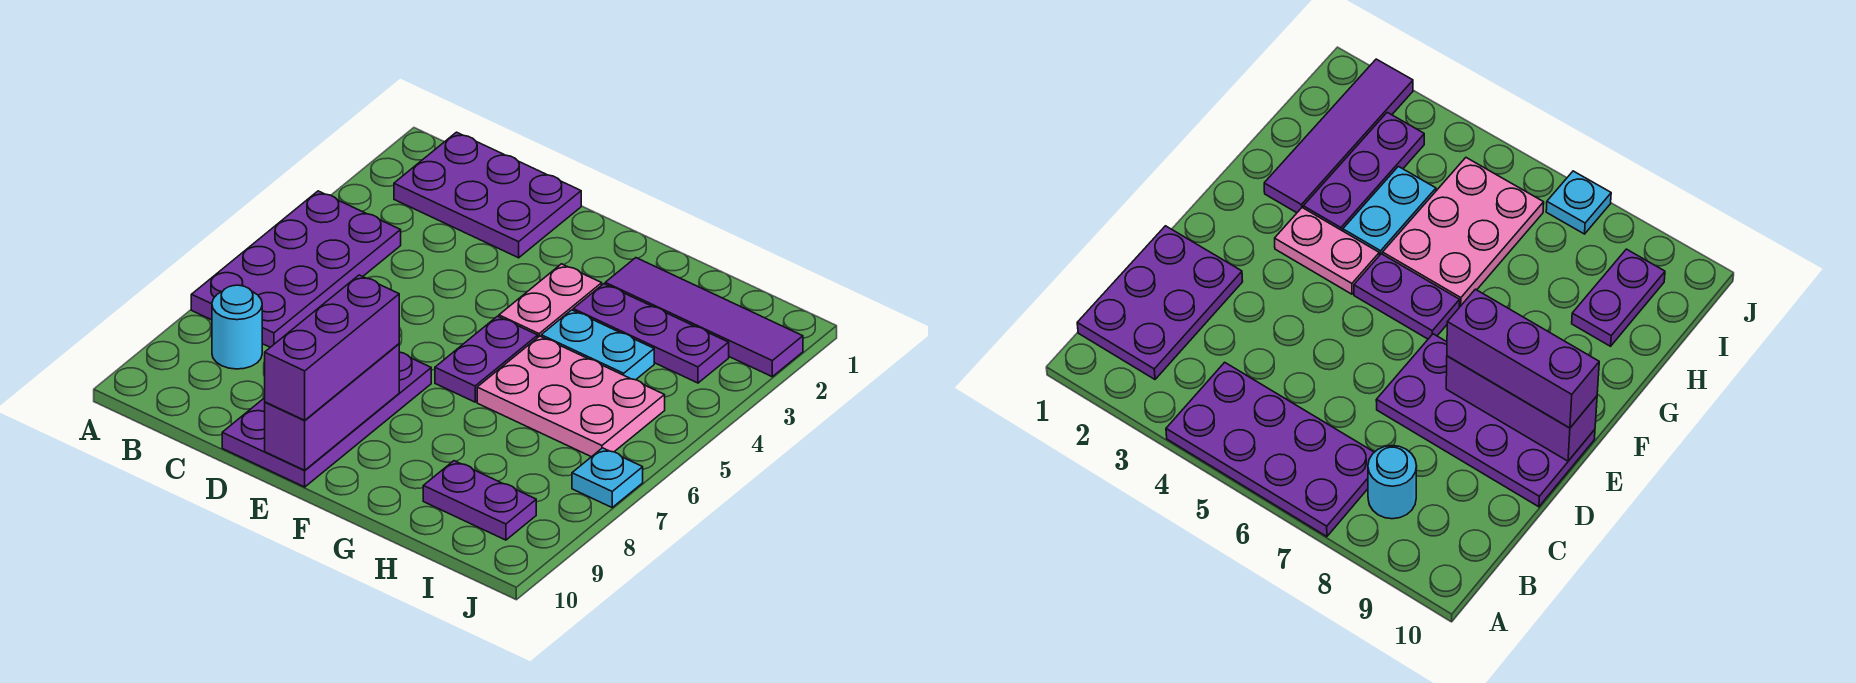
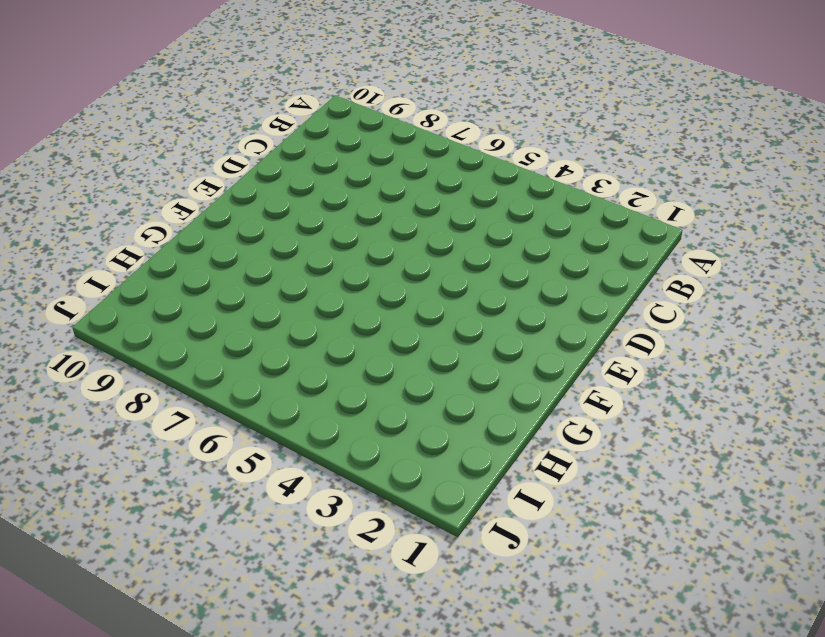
none -> purple plate A4:B7 level 1
none -> purple plate B1:D2 level 1
none -> cyan round brick B8 level 1

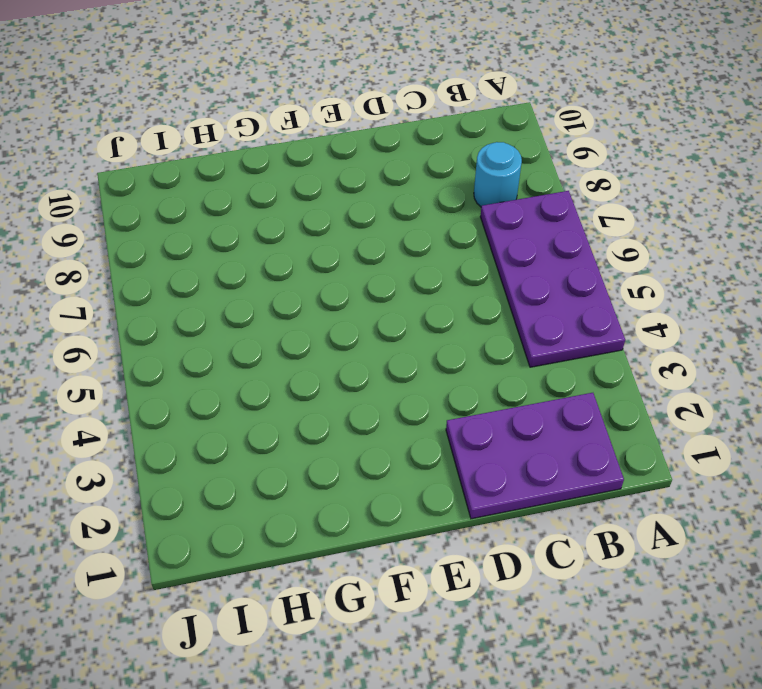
none -> purple plate D7:E10 level 1
none -> pink plate F3:F4 level 1
none -> purple plate F5:F6 level 1

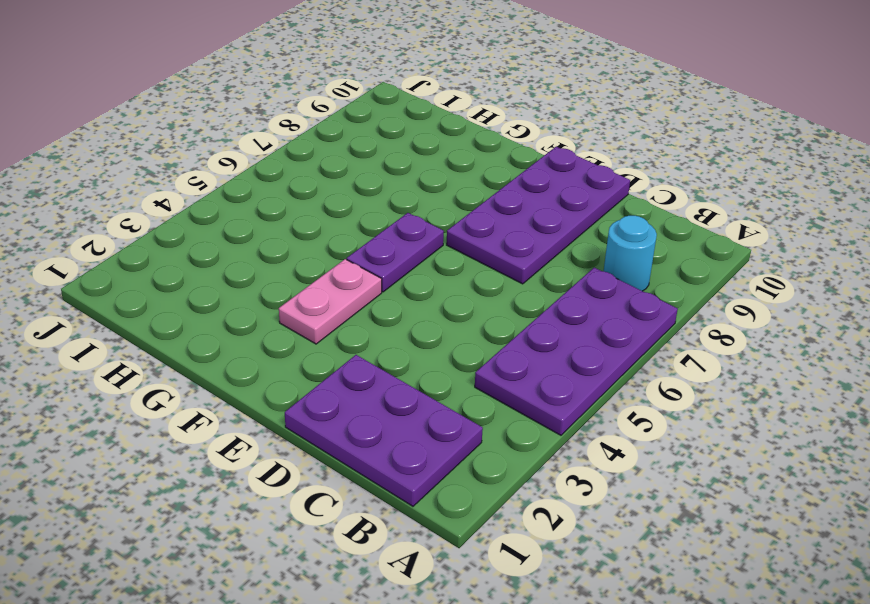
none -> purple tile G2:J2 level 1
none -> purple plate G3:I3 level 1
none -> cyan plate G4:H4 level 1

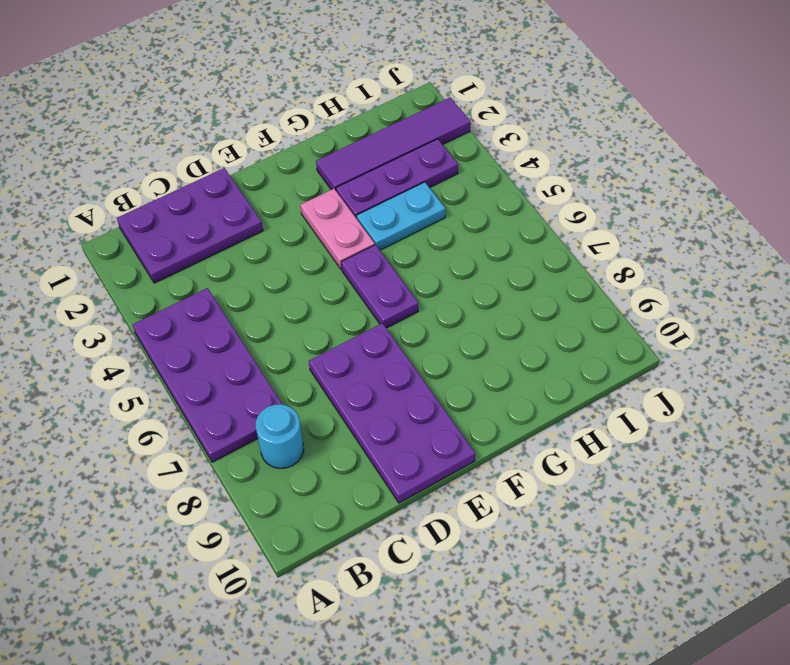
none -> pink plate G5:I6 level 1
none -> purple plate H9:I9 level 1
none -> cyan plate J7 level 1

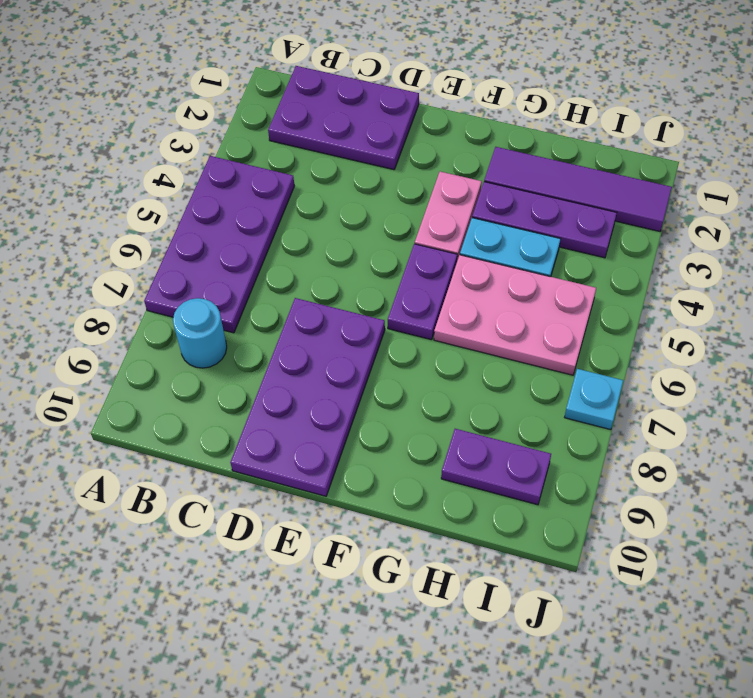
none -> purple brick E8:E10 level 2
none -> purple brick E8:E10 level 3

